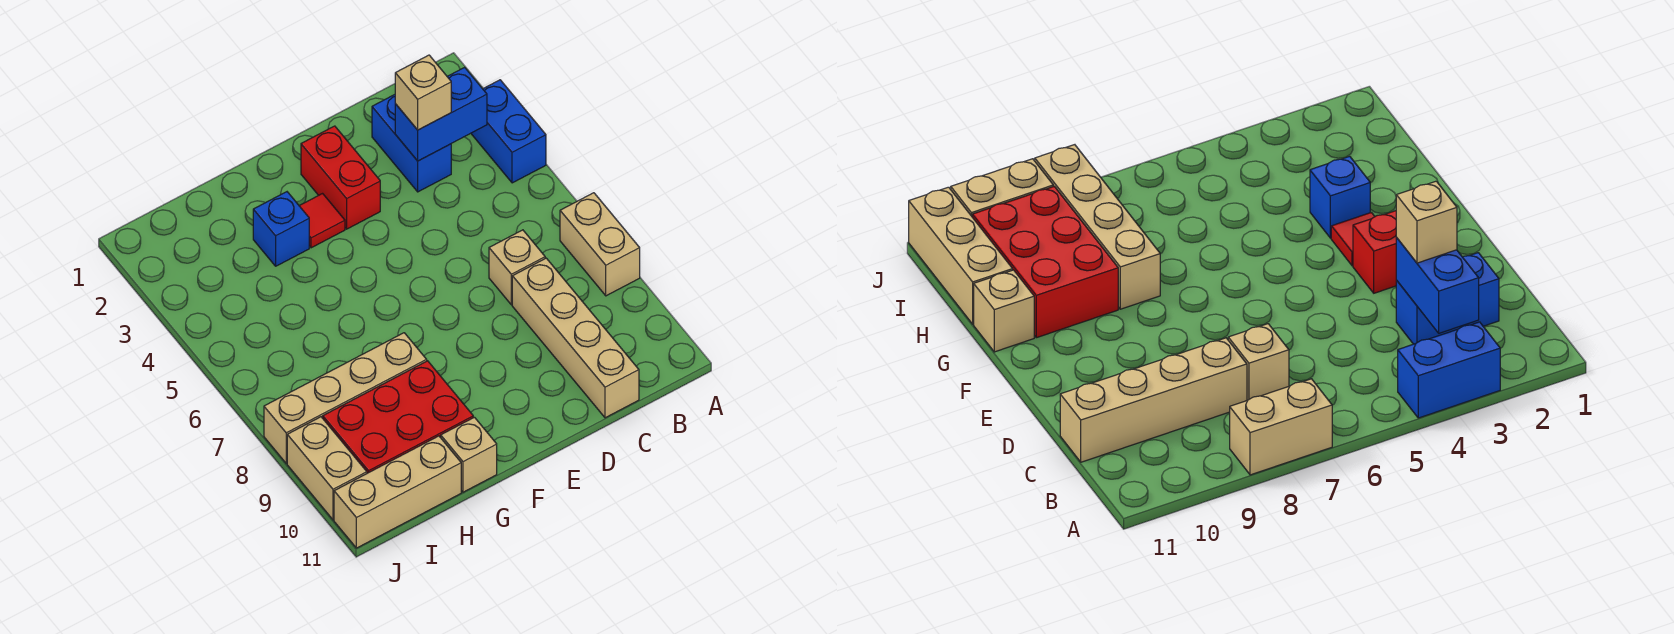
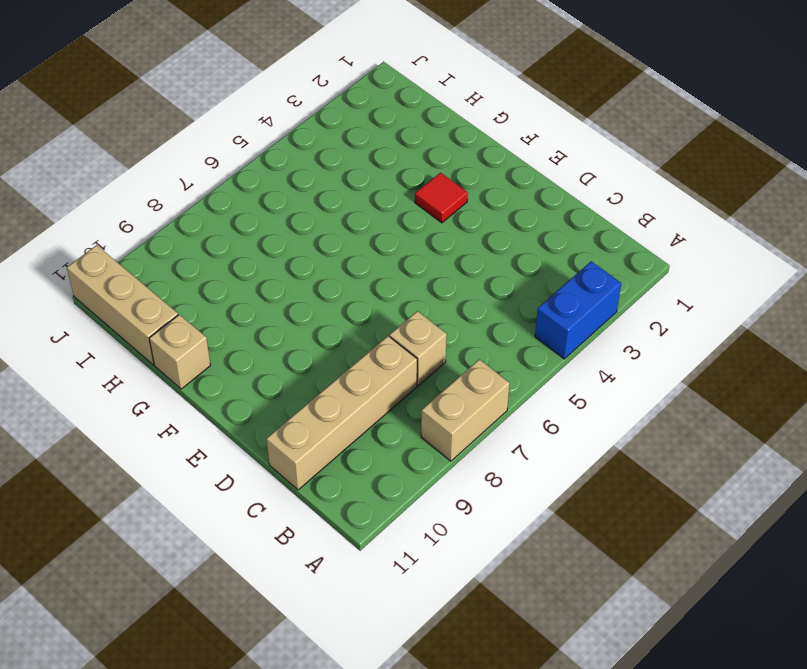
none -> blue brick C2:C3 level 1
none -> red brick E2:E3 level 1
none -> blue brick G3 level 1

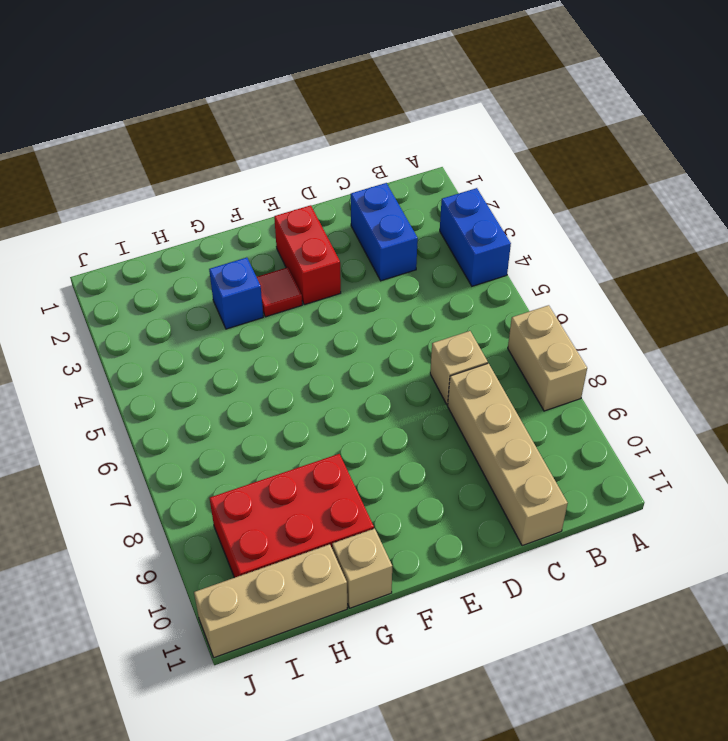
none -> tan brick G8:J8 level 1
none -> tan brick J9:J10 level 1
none -> blue brick B3:C3 level 2

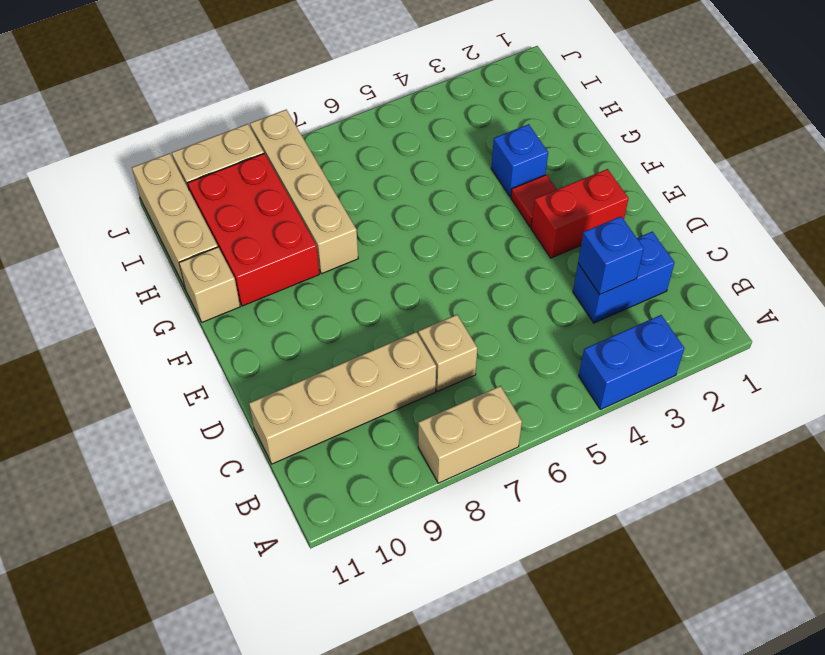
blue brick C3 level 2 -> blue brick B3:C3 level 2
none -> tan brick C3 level 3

